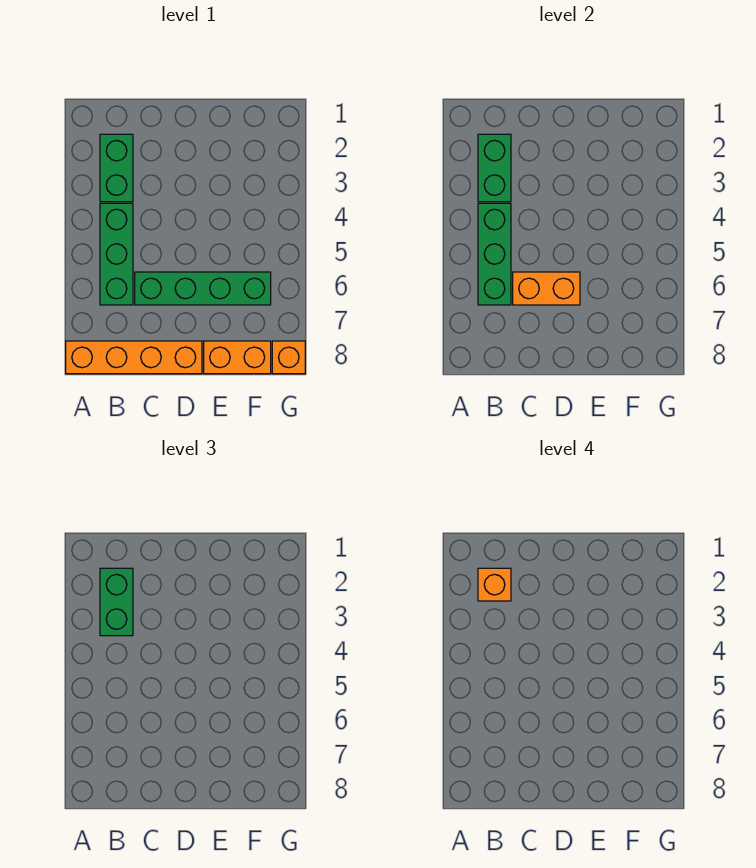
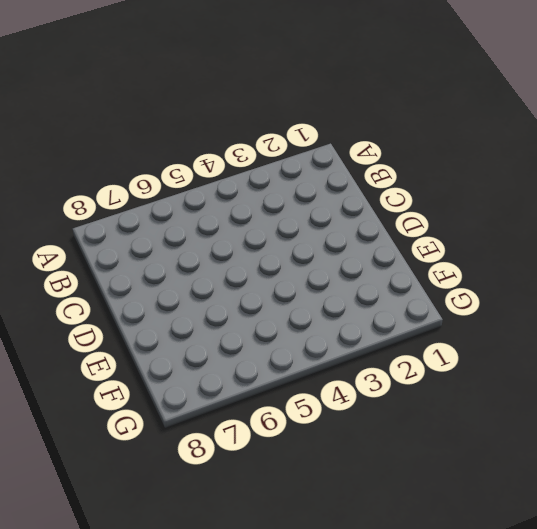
none -> orange brick A8:D8 level 1
none -> green brick B2:B3 level 1

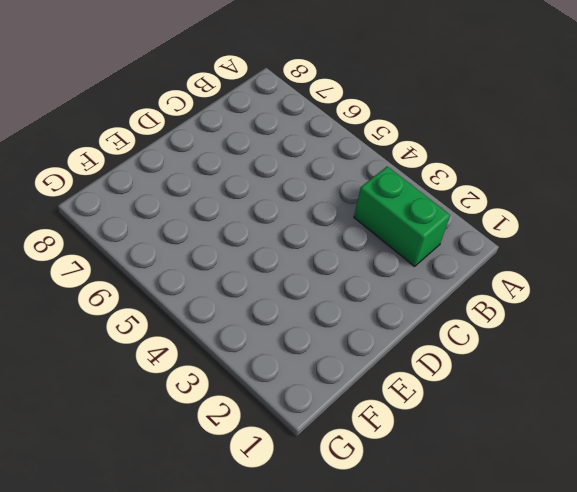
none -> orange brick A8:D8 level 1
none -> green brick B4:B6 level 1

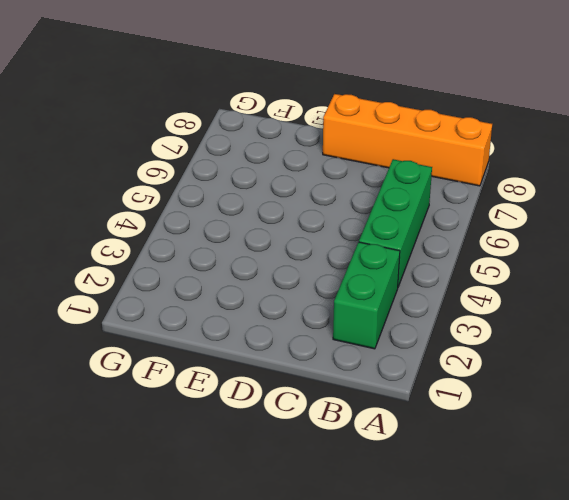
none -> green brick C6:F6 level 1
none -> orange brick E8:F8 level 1

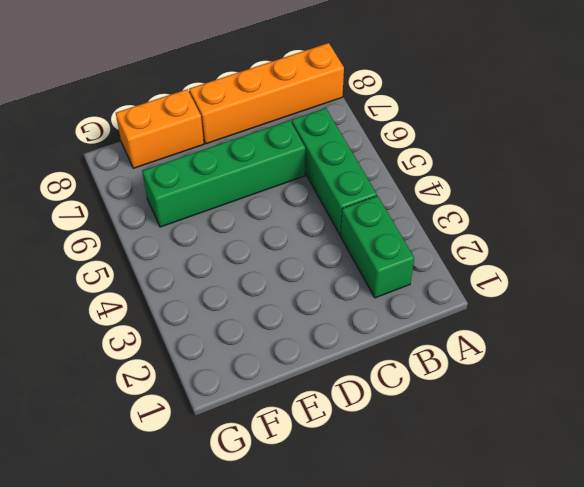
none -> orange brick G8 level 1
none -> green brick B2:B3 level 2

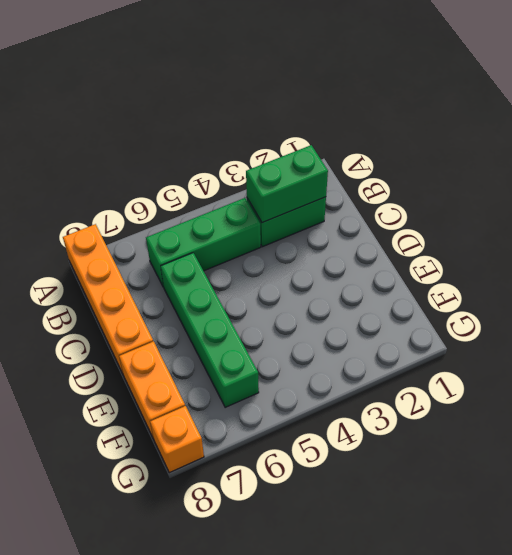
none -> green brick B4:B6 level 2
none -> orange brick C6:D6 level 2

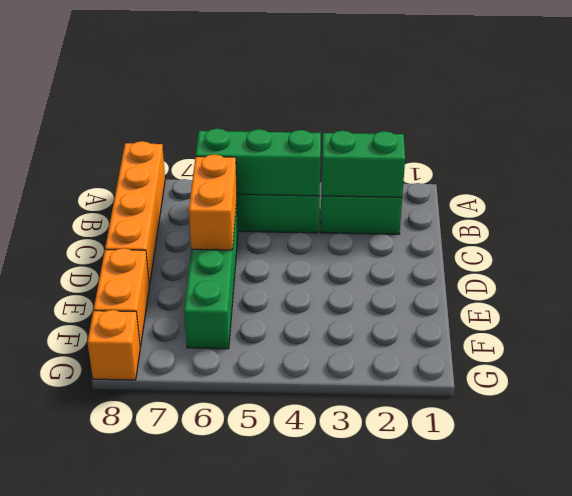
none -> green brick B2:B3 level 3
none -> orange brick B2 level 4

